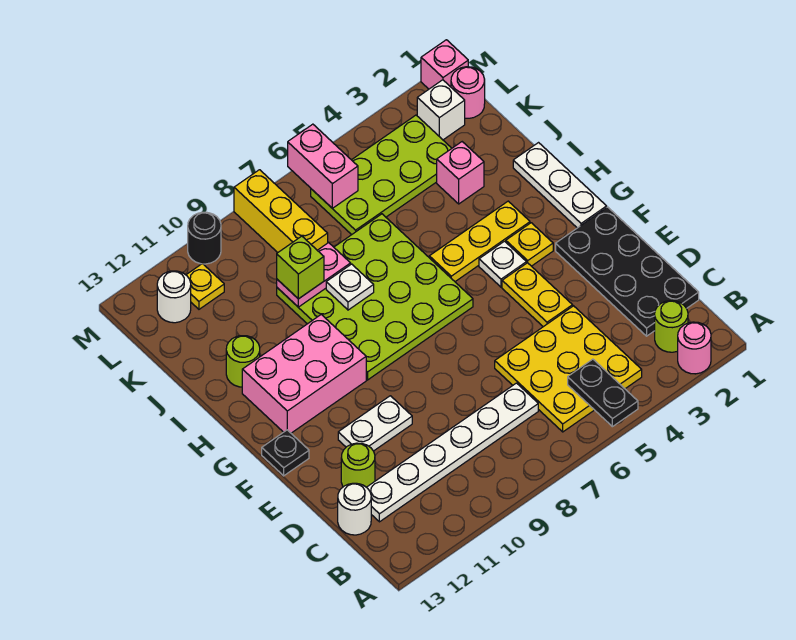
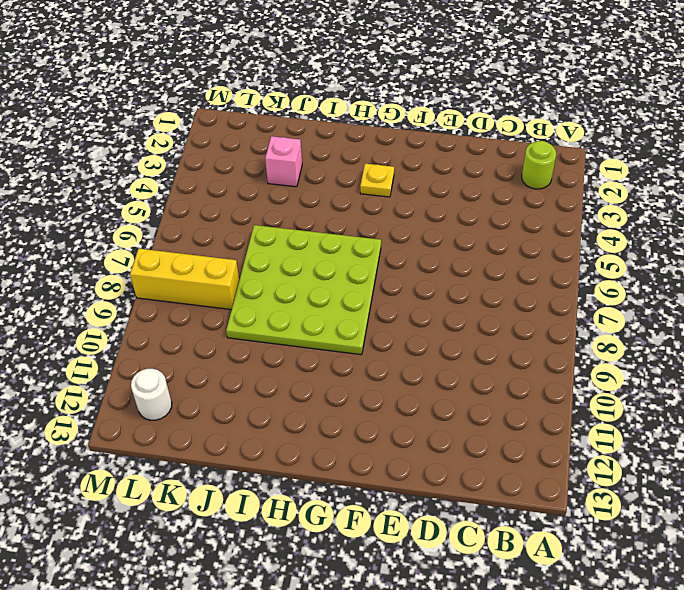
none -> pink round brick A2 level 1
none -> yellow plate B4:D6 level 1
none -> black plate C1:F2 level 1
none -> white plate C7:C12 level 1

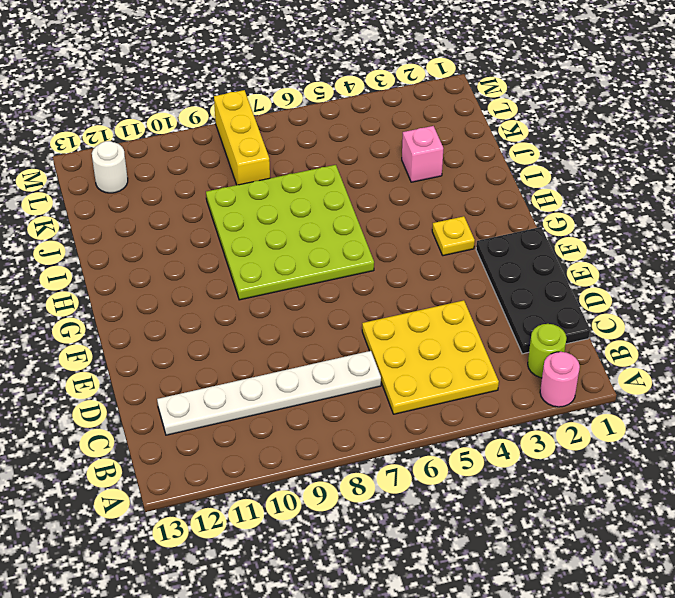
none -> white round brick C13 level 1
none -> lime round brick D12 level 1
none -> yellow plate E4:F4 level 1
none -> white plate E10:E11 level 1

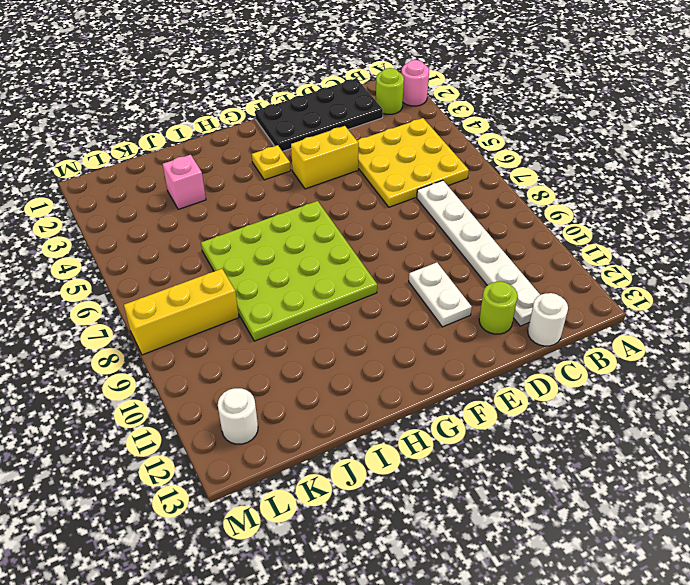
yellow brick E4:F4 level 1 -> yellow plate E4:F4 level 1
none -> black plate F13 level 1
none -> white plate G1:I1 level 1
none -> white plate G4 level 1
none -> pink brick G10:H12 level 1

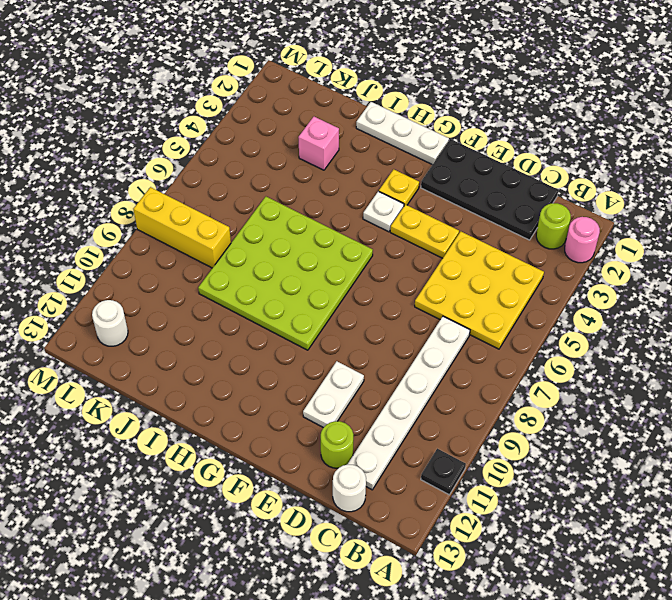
black plate A11 level 1 -> black plate F13 level 1
none -> pink brick G10:H12 level 1
none -> yellow plate H3:H5 level 1
none -> lime round brick I12 level 1
none -> lime plate K3:L6 level 1

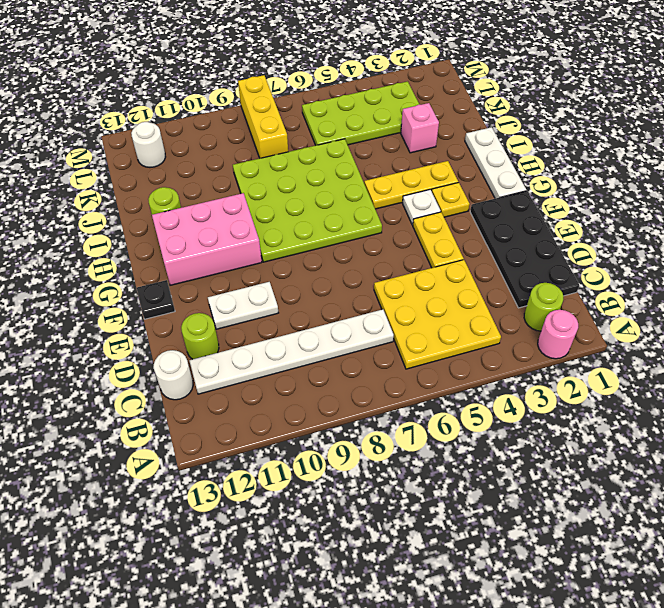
none -> pink round brick L1 level 1
none -> white brick L2 level 1
none -> yellow plate L11 level 1
none -> pink brick M1 level 1

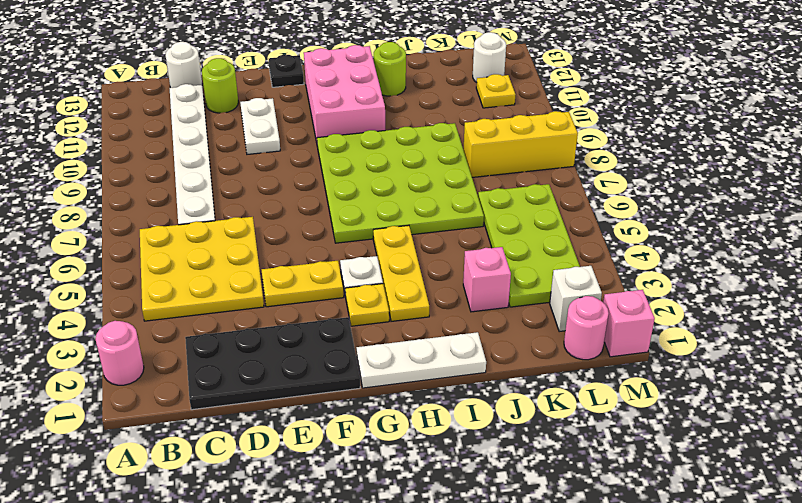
none -> lime round brick B2 level 1
none -> black round brick M10 level 1
none -> black plate A5:B5 level 2
none -> white plate I8 level 2

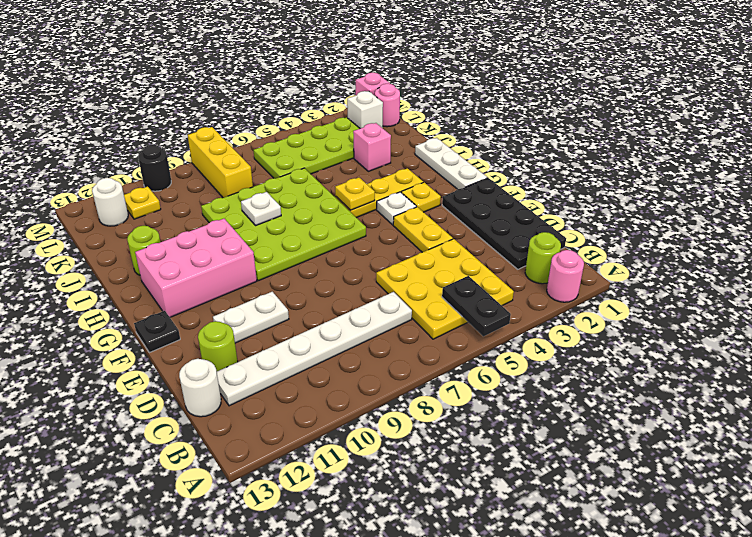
yellow plate H5 level 2 -> none
none -> pink plate J8:J9 level 2
none -> pink brick L6:M6 level 2
none -> lime brick J9 level 3

